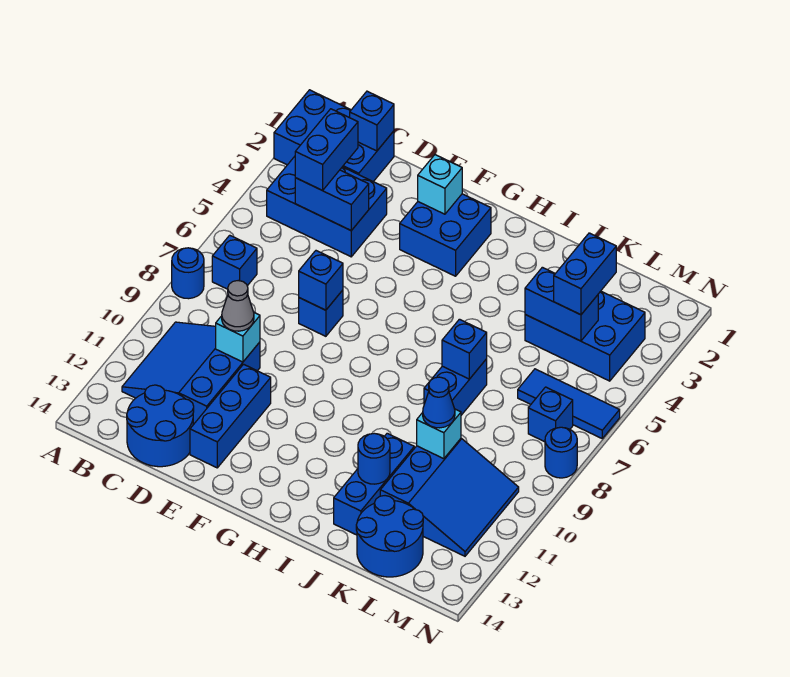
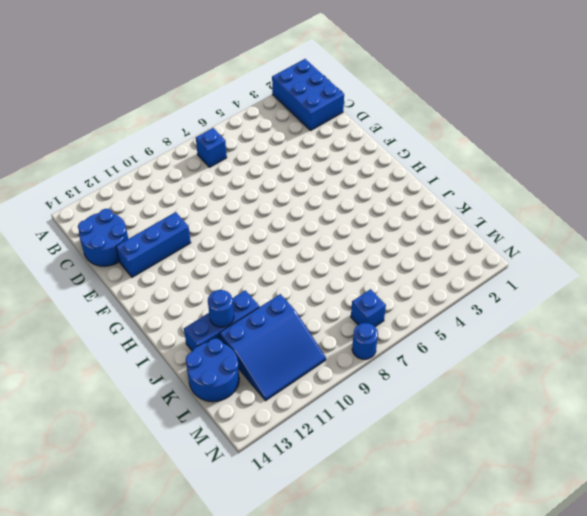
none -> blue round brick A8 level 1
none -> blue brick B3:D4 level 1
none -> blue slope B10:D12 level 1 top D
none -> blue brick E7 level 1

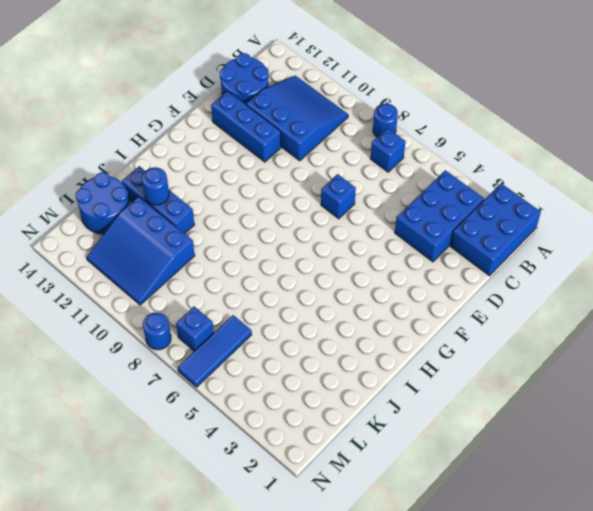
none -> blue brick F2:G3 level 1
none -> blue brick J7:J8 level 1
none -> blue brick K3:M4 level 1
none -> blue brick C1 level 2

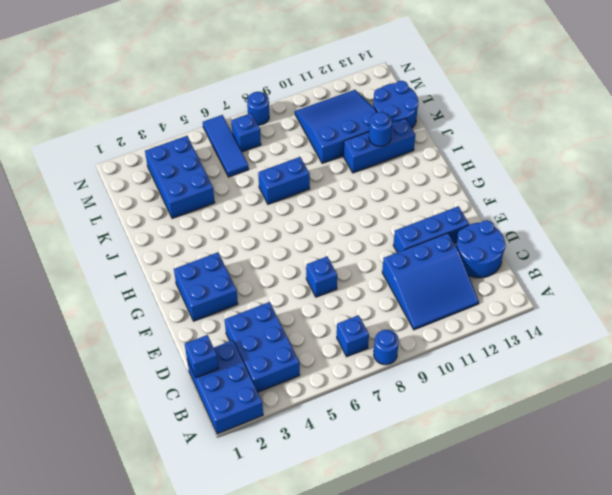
none -> blue brick C4:D4 level 2
none -> cyan brick D10 level 2
none -> blue brick E7 level 2
none -> cyan brick F2 level 2

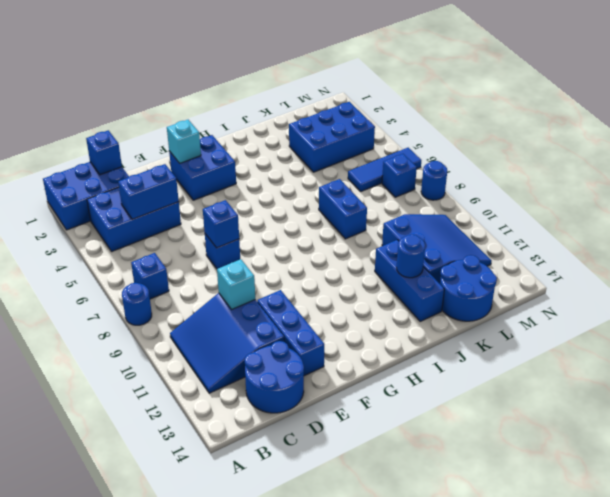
none -> blue brick J7 level 2
none -> blue brick K4:L4 level 2
none -> cyan brick K10 level 2
none -> blue brick C3:C4 level 3

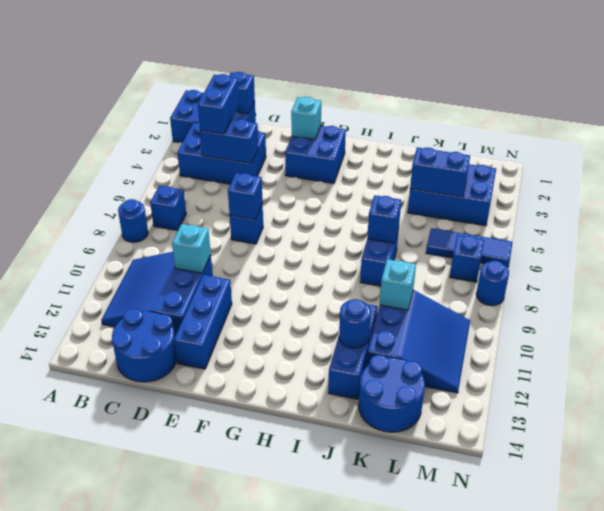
none -> grey cone D10 level 3
none -> blue cone K10 level 3
none -> blue brick L3:L4 level 3

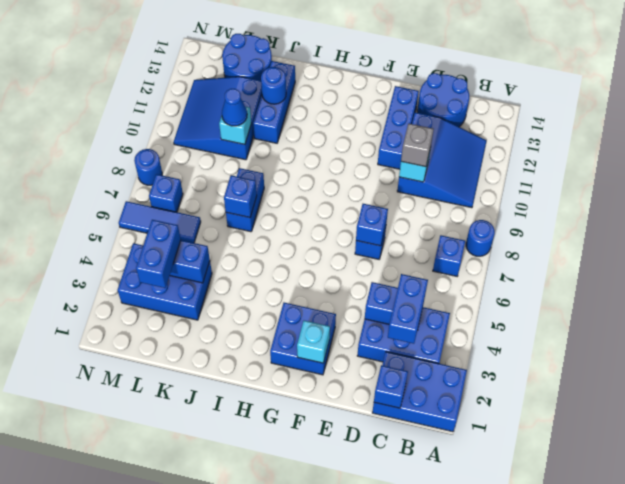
grey brick D10 level 3 -> grey cone D10 level 3

